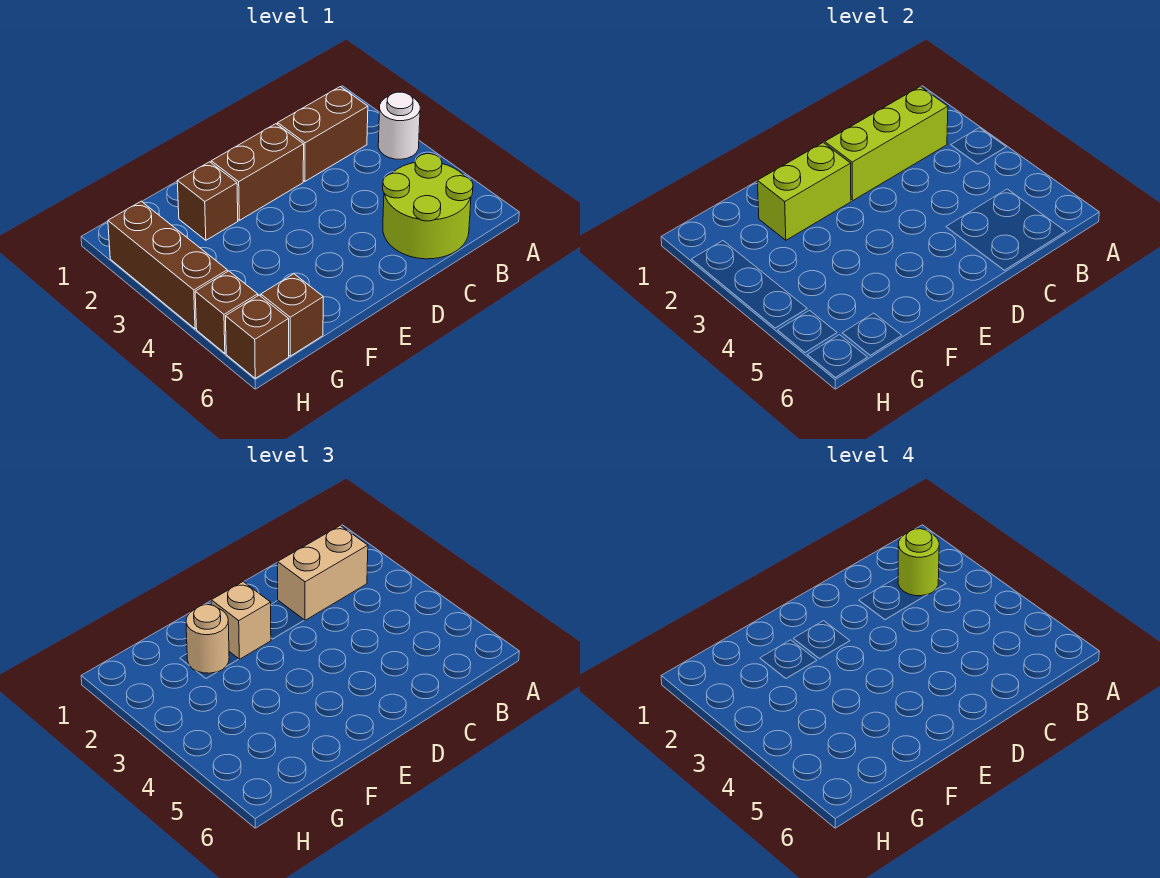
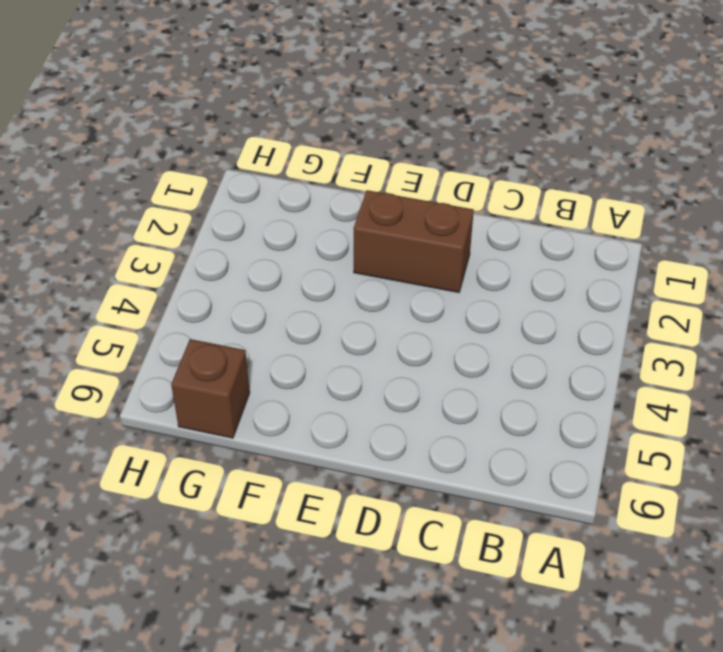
none -> white round brick A3 level 1
none -> brown brick B2:C2 level 1
none -> lime round brick B5:C6 level 1

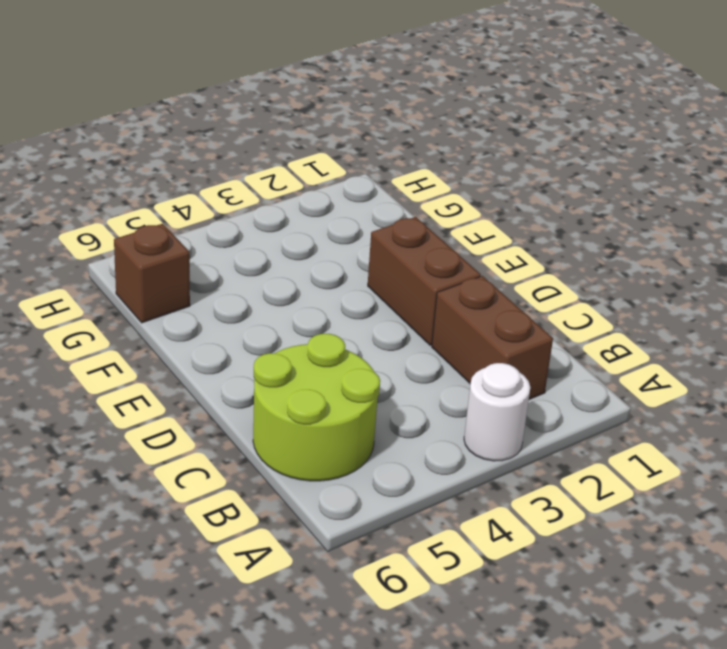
none -> brown brick F2 level 1
none -> brown brick H2:H4 level 1
none -> brown brick H5 level 1

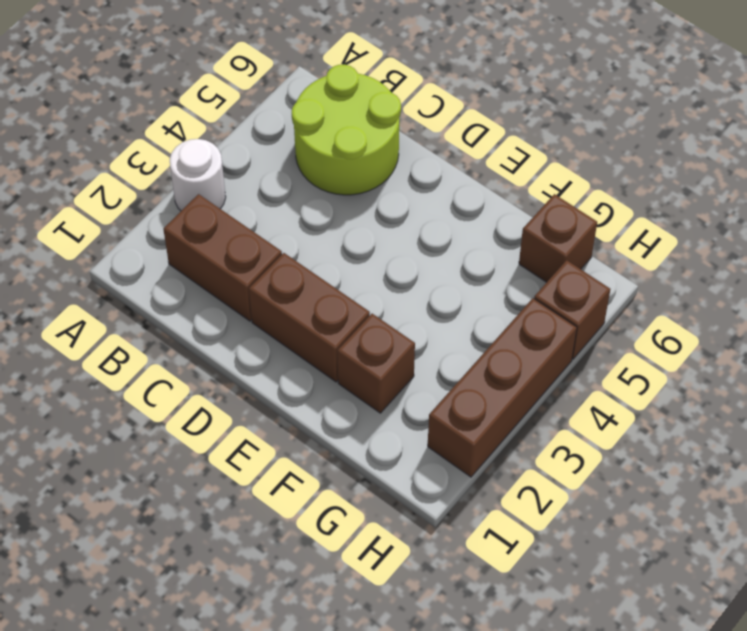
none -> brown brick H6 level 1
none -> lime brick B2:D2 level 2
none -> lime brick E2:F2 level 2

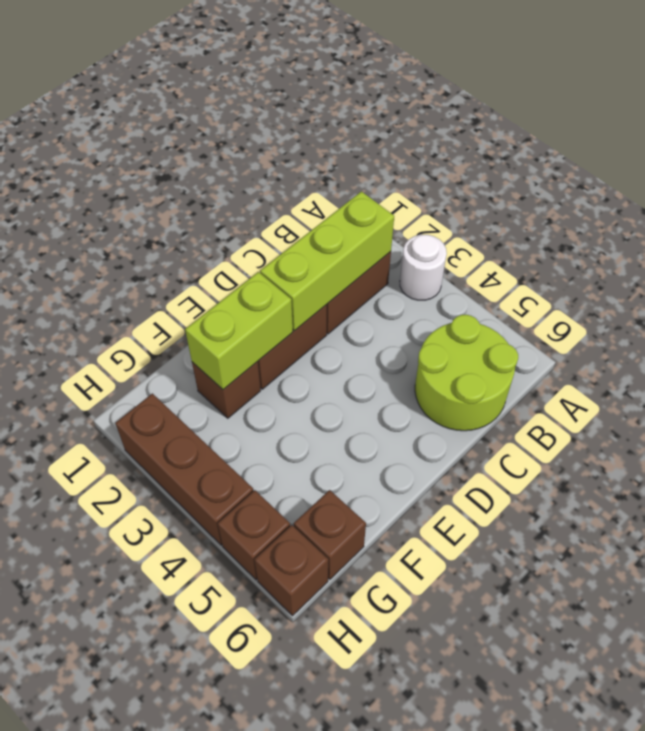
none -> tan brick B2:C2 level 3
none -> tan brick E2 level 3
none -> tan round brick F2 level 3

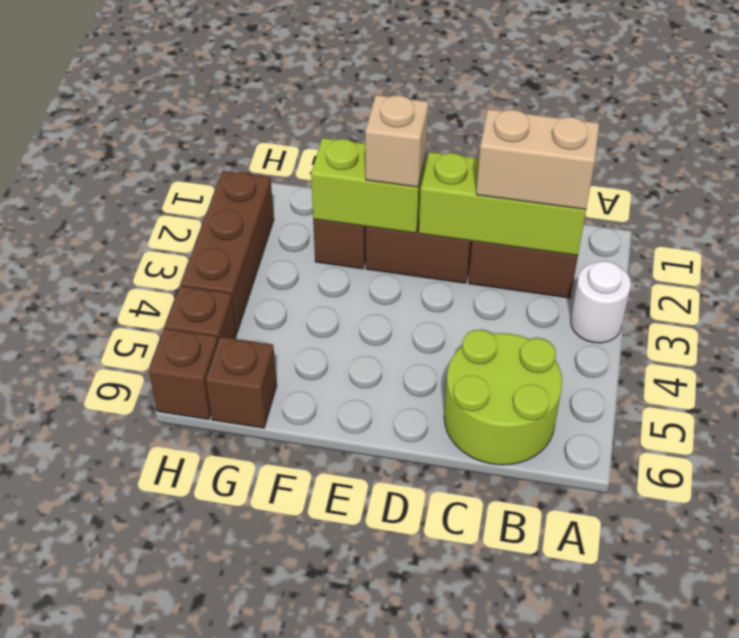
none -> tan round brick F2 level 3
none -> lime round brick B2 level 4

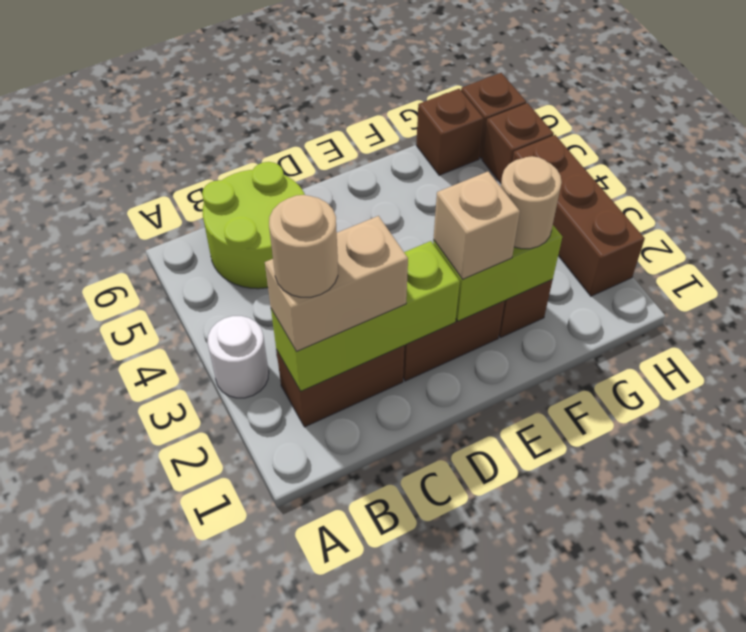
tan round brick B2 level 4 -> lime round brick B2 level 4

